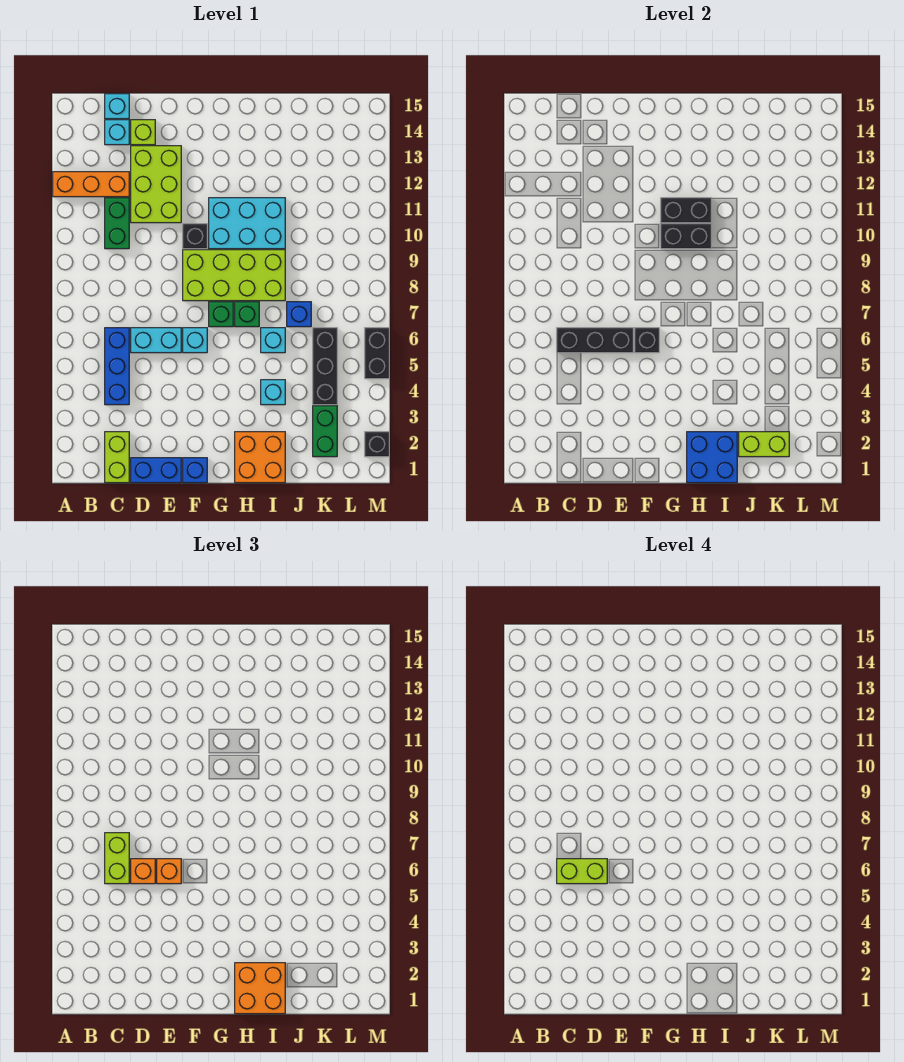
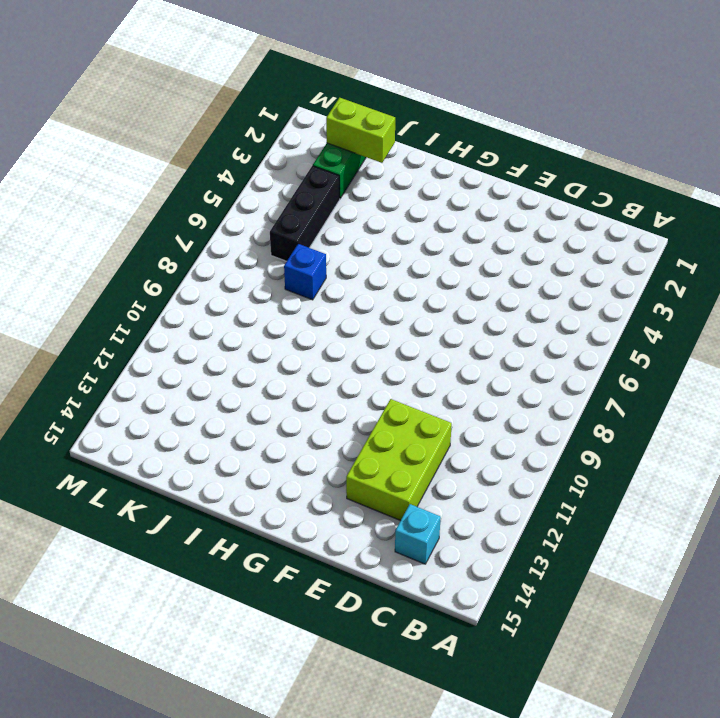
none -> orange brick A12:C12 level 1
none -> lime brick C1:C2 level 1
none -> blue brick C4:C6 level 1
none -> green brick C10:C11 level 1

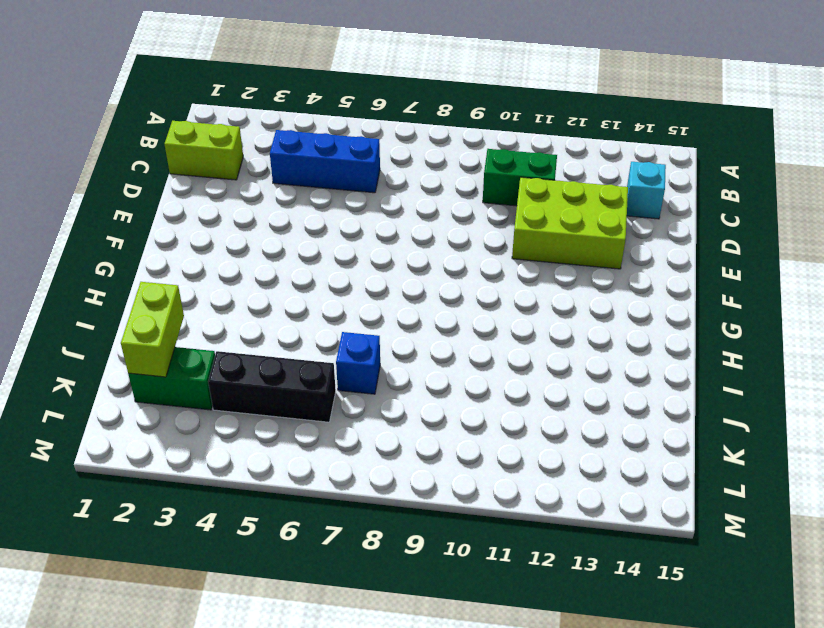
none -> orange brick A12:C12 level 1
none -> cyan brick C15 level 1
none -> blue brick D1:E1 level 1
none -> cyan brick D6:E6 level 1

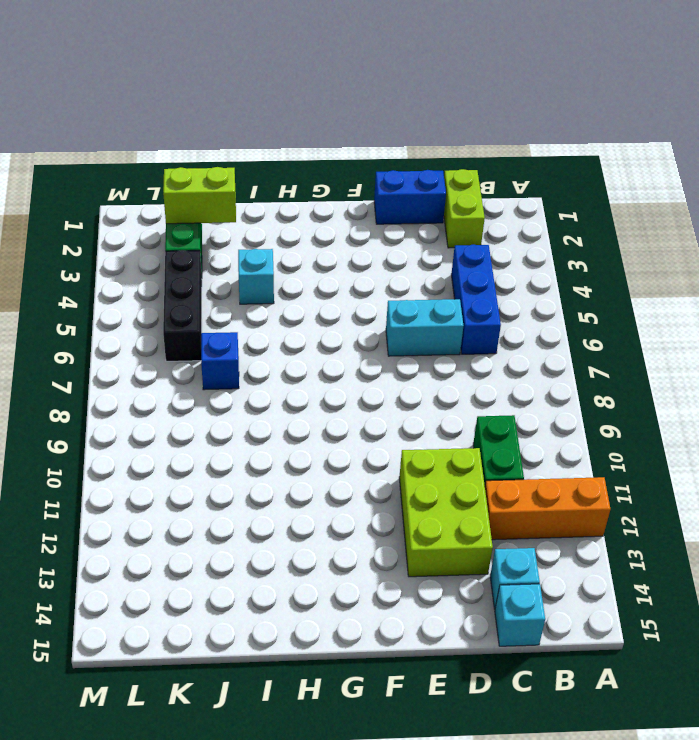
none -> lime brick D14 level 1
none -> blue brick F1 level 1
none -> cyan brick F6 level 1
none -> lime brick F8:I9 level 1

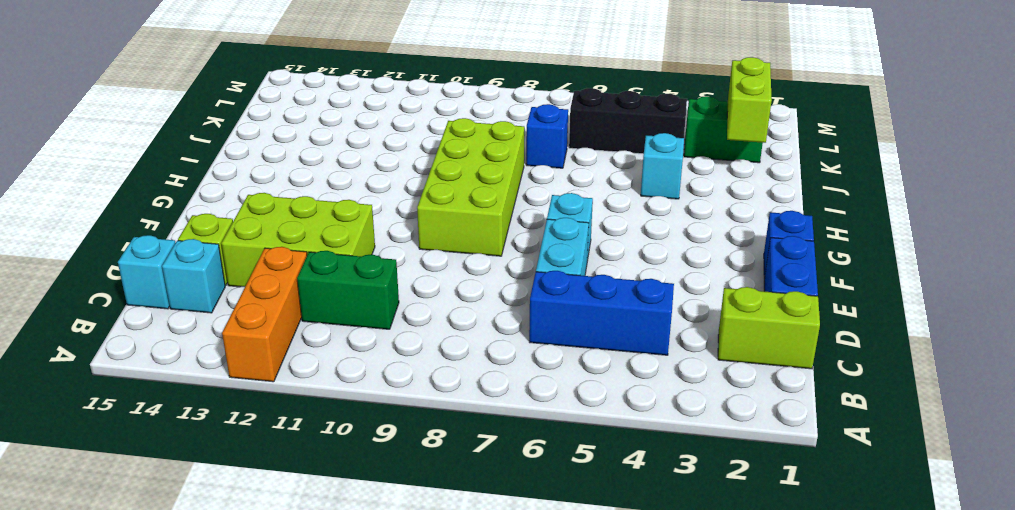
none -> black brick F10 level 1
none -> green brick G7 level 1
none -> cyan brick G10:I11 level 1
none -> orange brick H1:I2 level 1

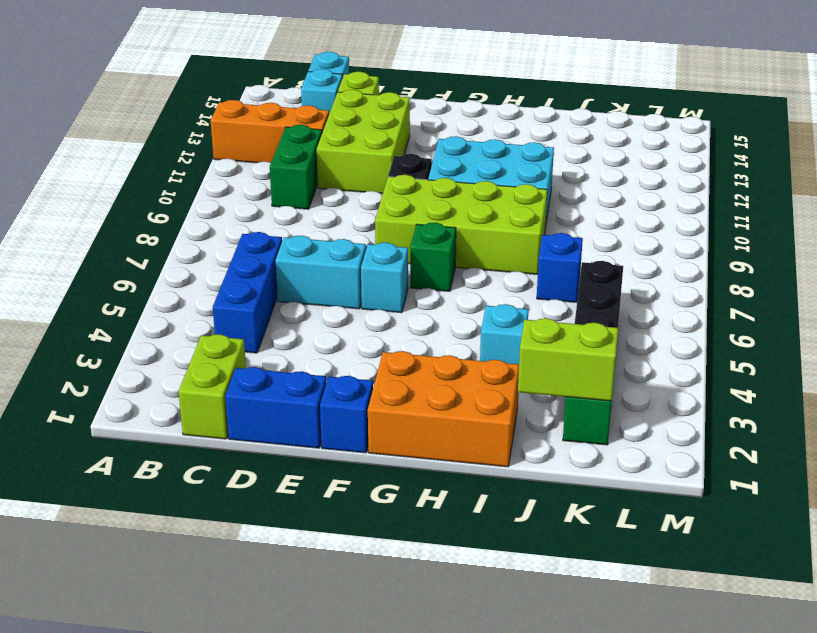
orange brick G1:I2 level 1 -> orange brick H1:I2 level 1
none -> green brick H7 level 1
none -> cyan brick I6 level 1
none -> black brick M2 level 1
none -> black brick M5:M6 level 1

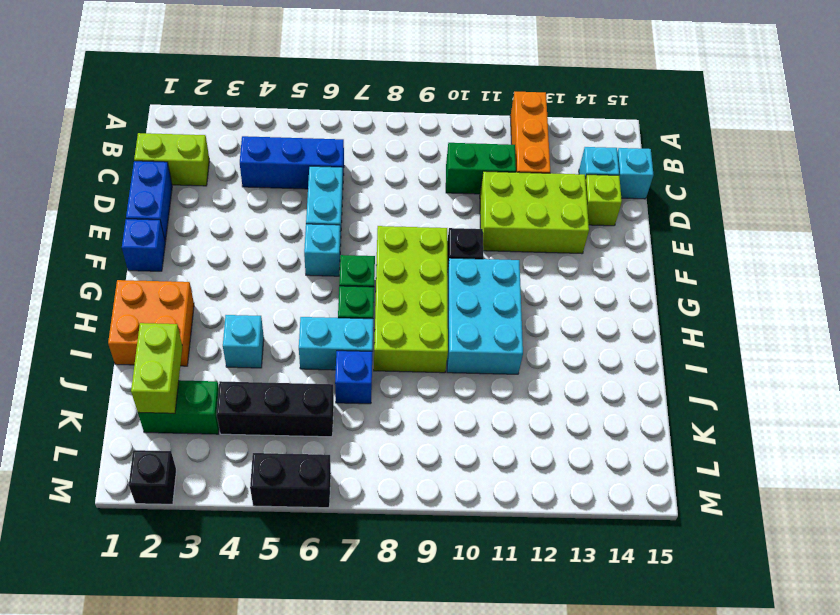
cyan brick I6:I7 level 1 -> cyan brick I6 level 1
none -> black brick C6:E6 level 2
none -> black brick F6 level 2
none -> black brick G10:H10 level 2
none -> black brick G11:H11 level 2

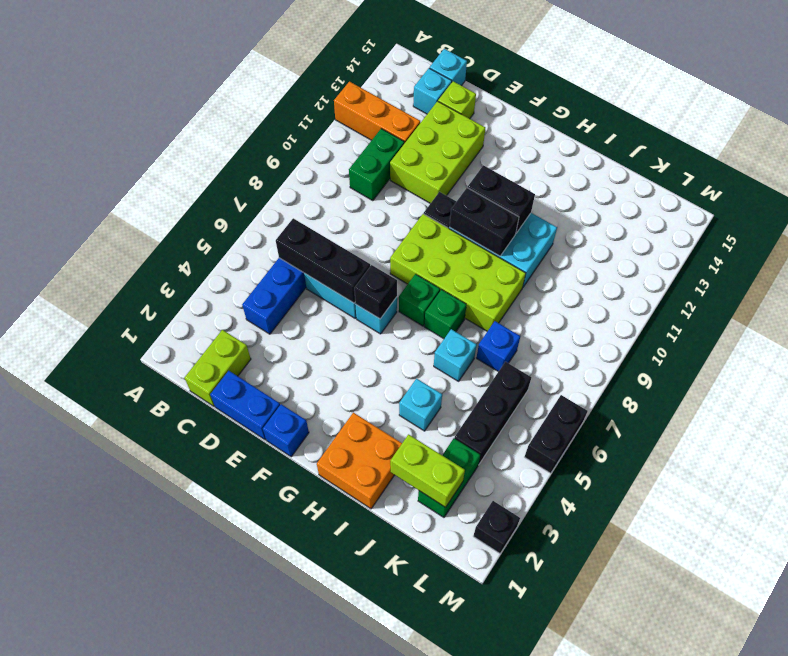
none -> blue brick H1:I2 level 2
none -> lime brick C6:C7 level 3
none -> orange brick D6 level 3
none -> orange brick E6 level 3

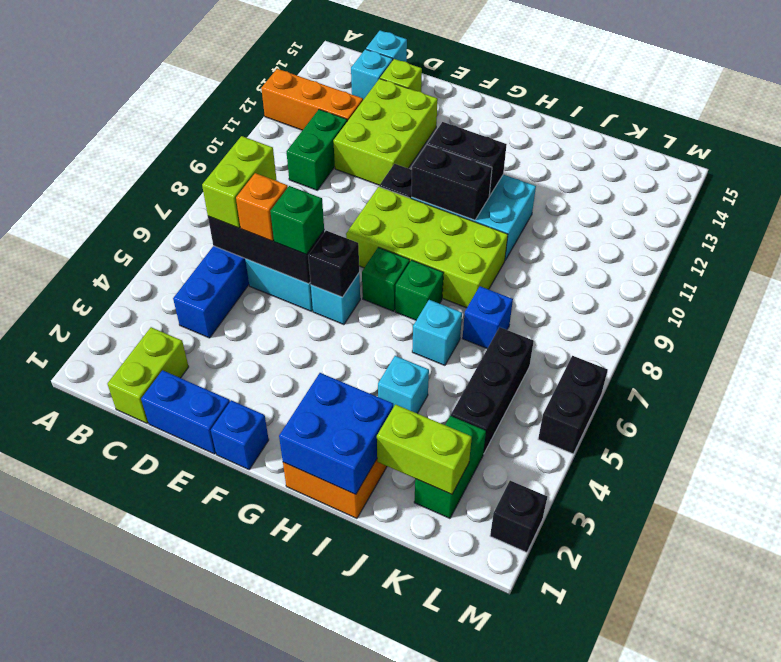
green brick E6 level 3 -> orange brick E6 level 3
none -> orange brick H1:I2 level 3
none -> lime brick C6:D6 level 4

